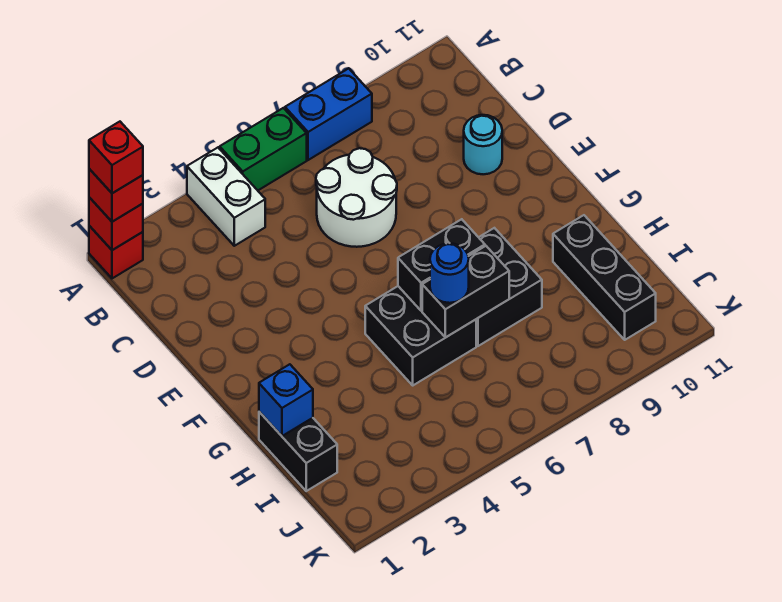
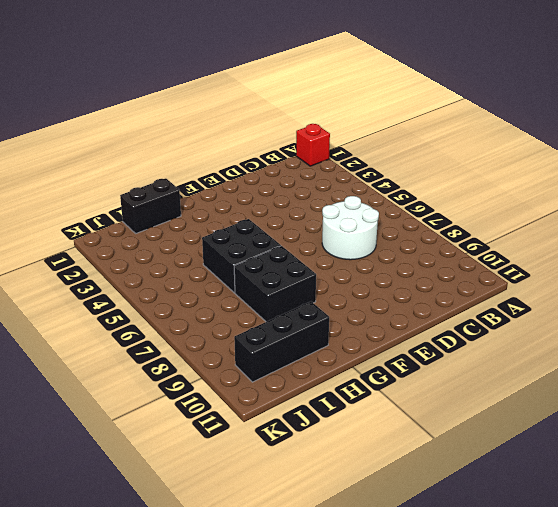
none -> white brick A4:B4 level 1
none -> green brick A5:A6 level 1
none -> blue brick A7:A8 level 1

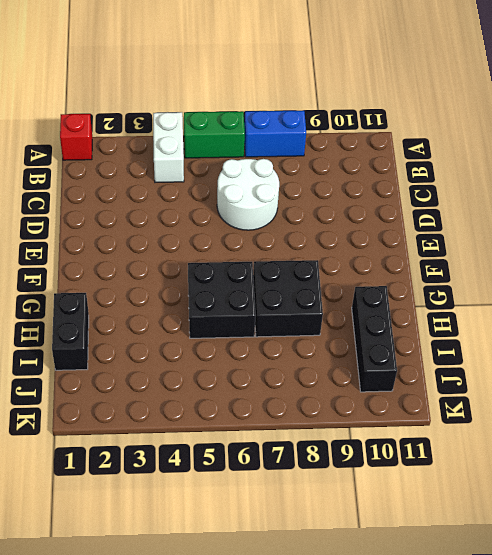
none -> cyan round brick D10 level 1
none -> red brick A1 level 2
none -> black brick G6:G7 level 2

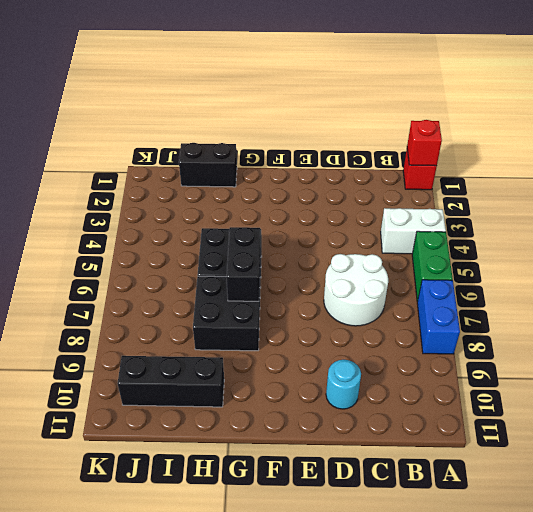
none -> blue brick H1 level 2
none -> black brick H6:H7 level 2
none -> red brick A1 level 3

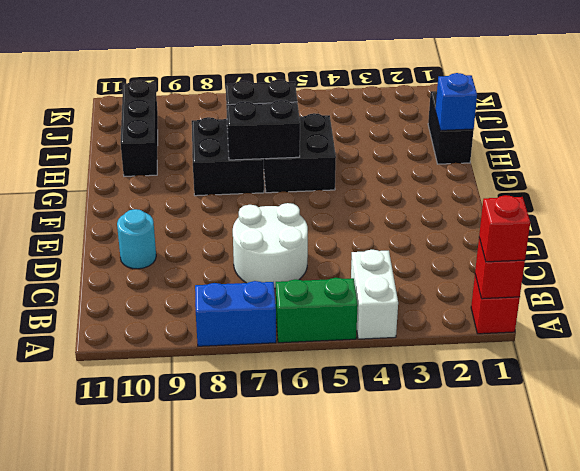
none -> blue round brick H6 level 3
none -> red brick A1 level 4

